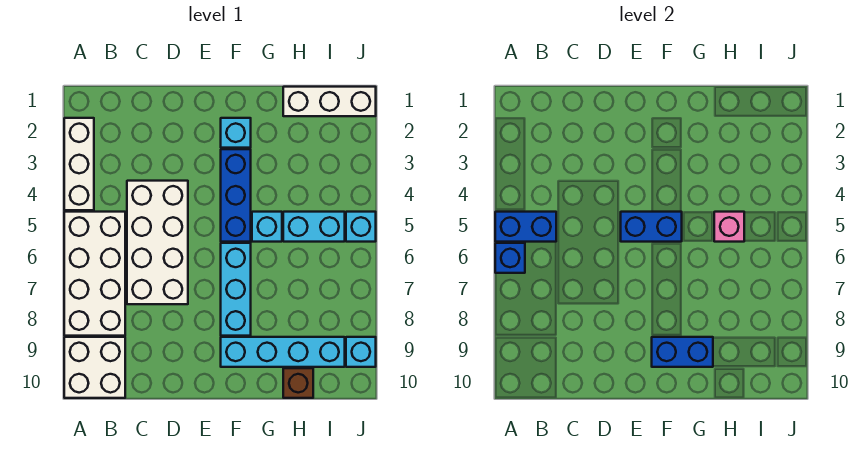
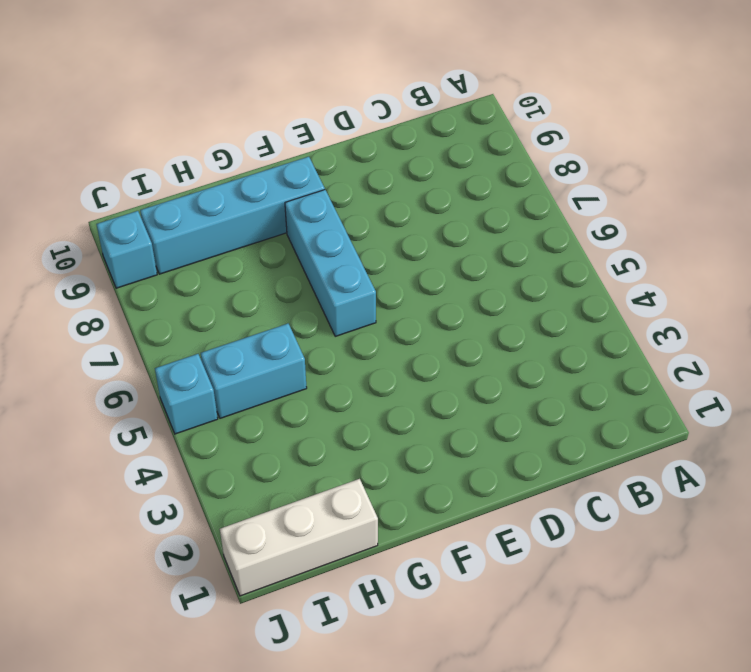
none -> white brick A2:A4 level 1
none -> white brick A5:B8 level 1
none -> white brick A9:B10 level 1

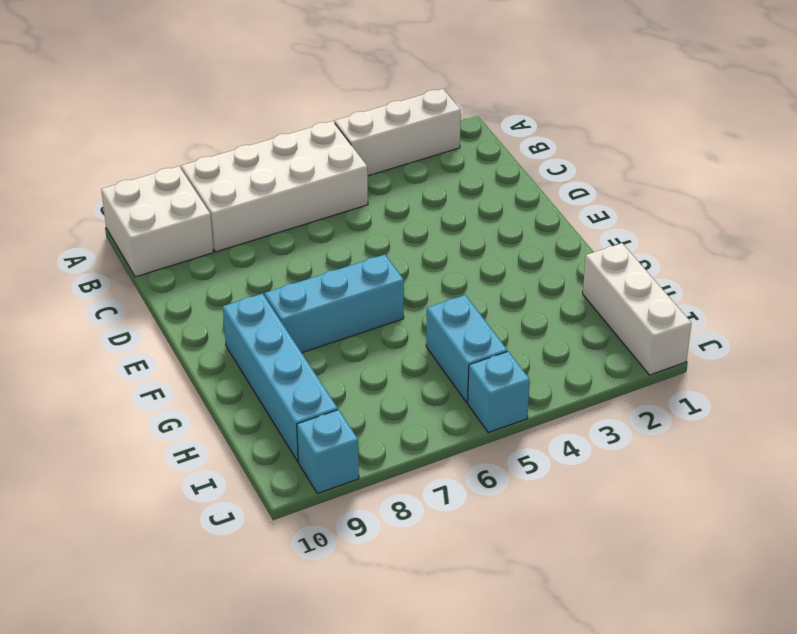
none -> white brick C4:D7 level 1
none -> cyan brick F2 level 1
none -> blue brick F3:F5 level 1

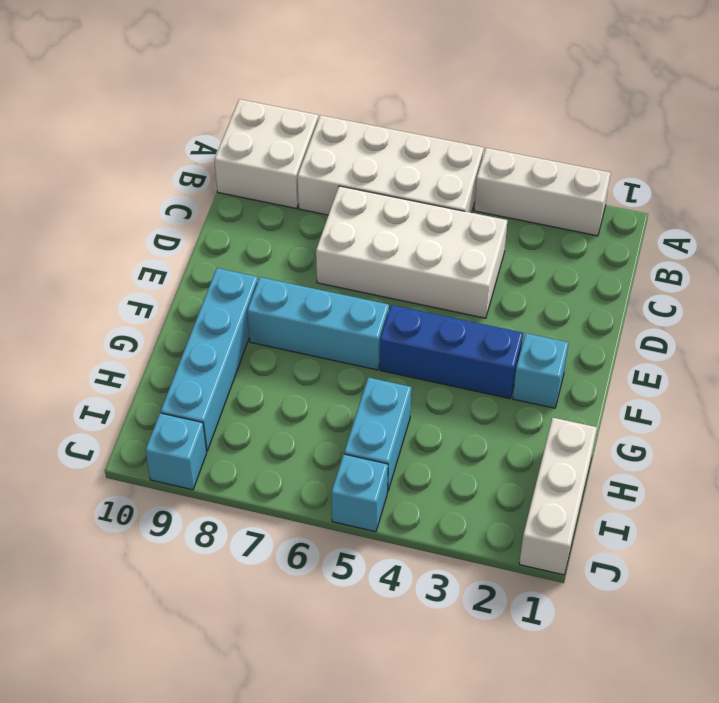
none -> cyan brick G5 level 1
none -> brown brick H10 level 1
none -> blue brick A5:B5 level 2

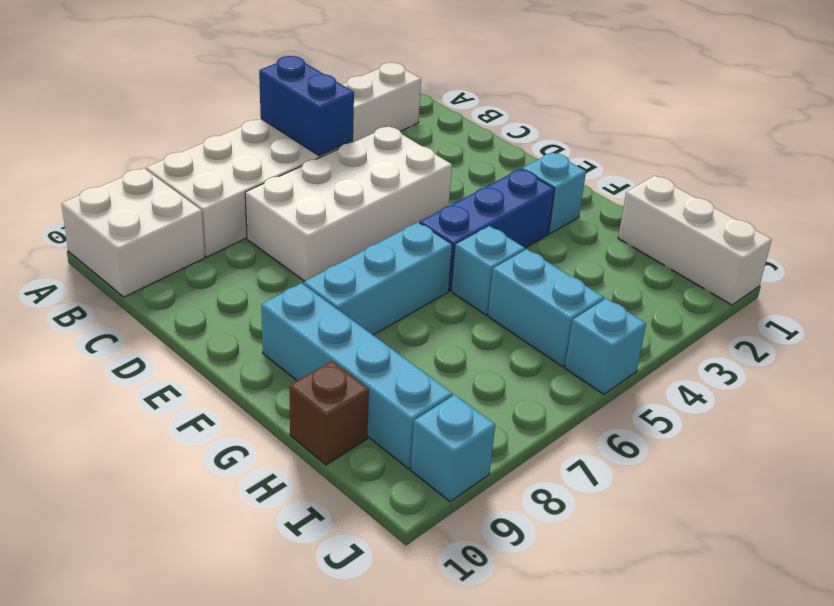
none -> blue brick A6 level 2
none -> blue brick E5:F5 level 2
none -> blue brick F9:G9 level 2

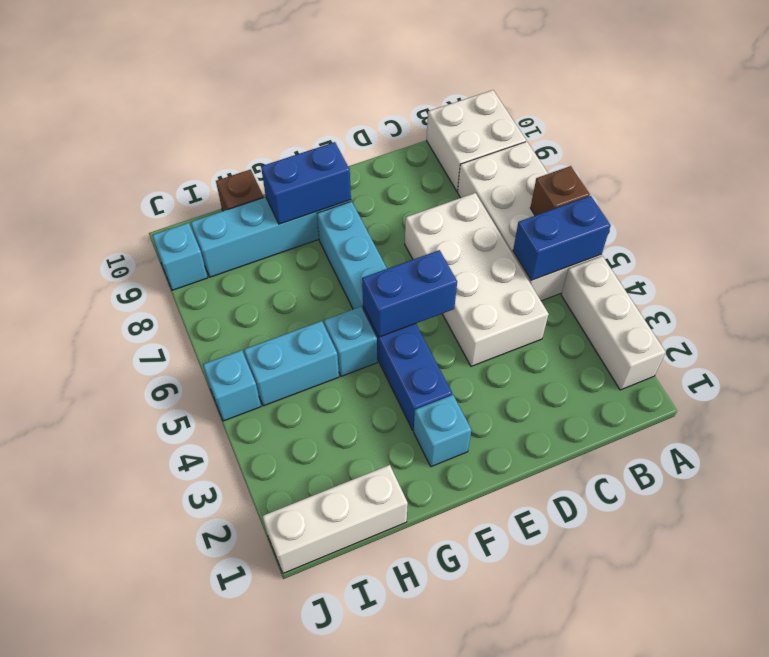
brown brick A6 level 2 -> blue brick A6 level 2
none -> pink brick H5 level 2

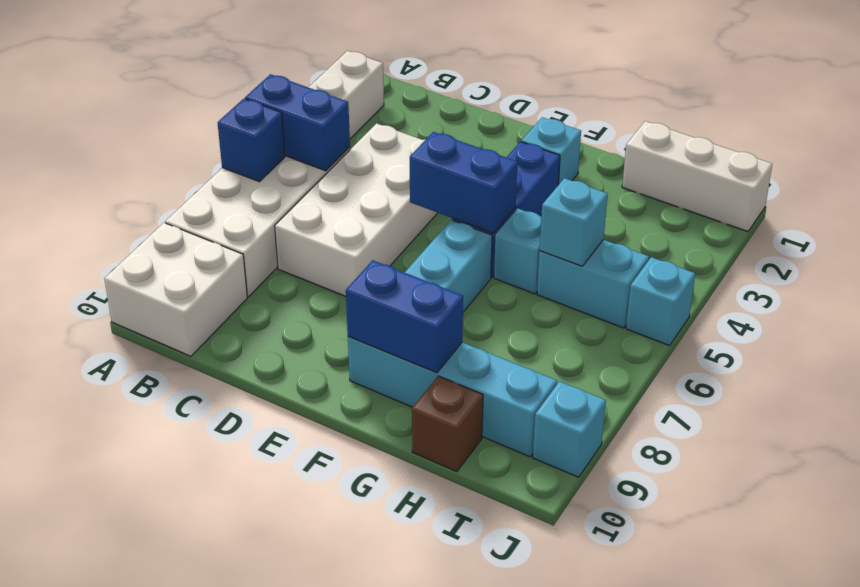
cyan brick H5 level 2 -> pink brick H5 level 2

